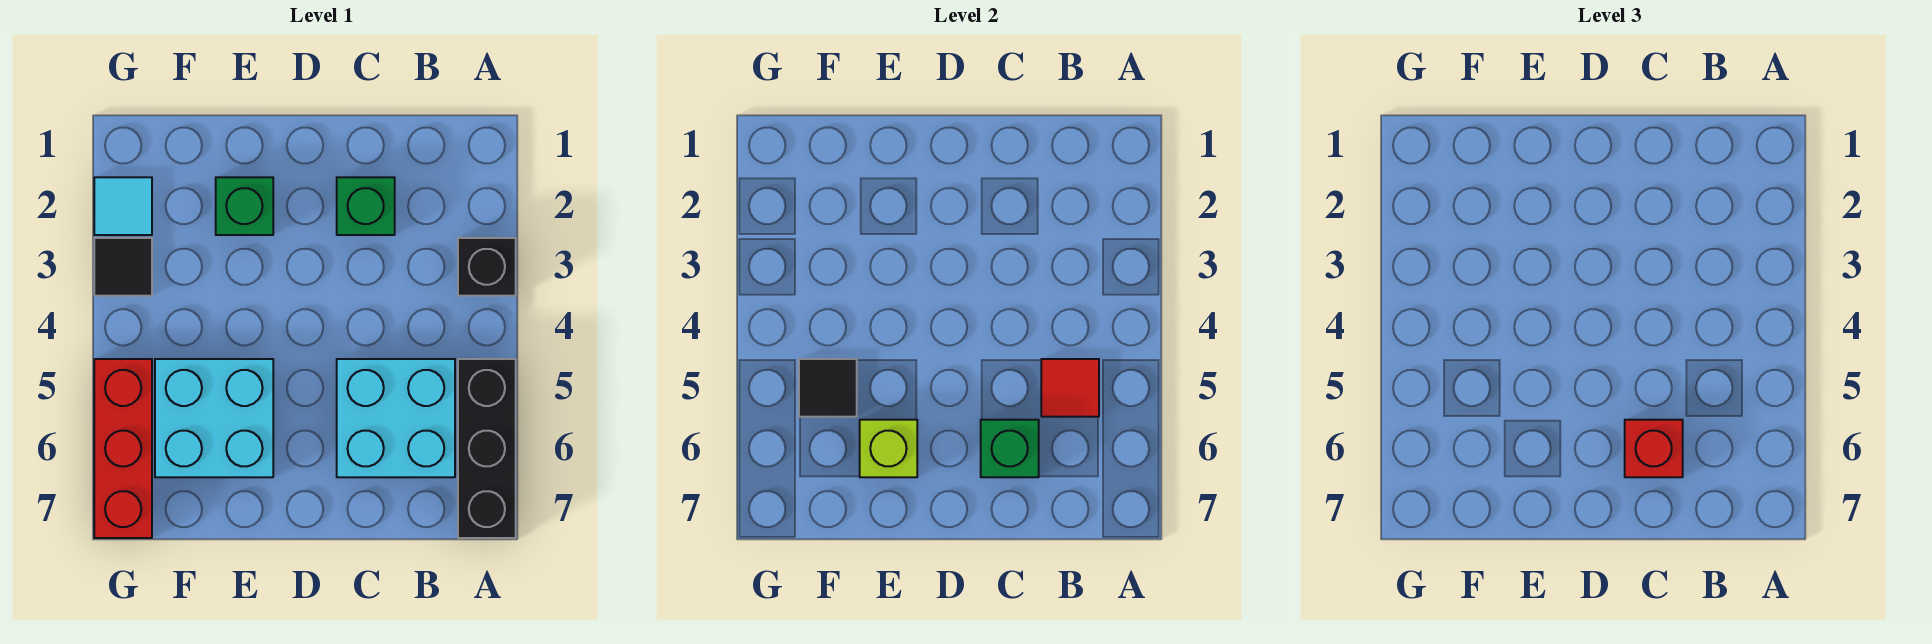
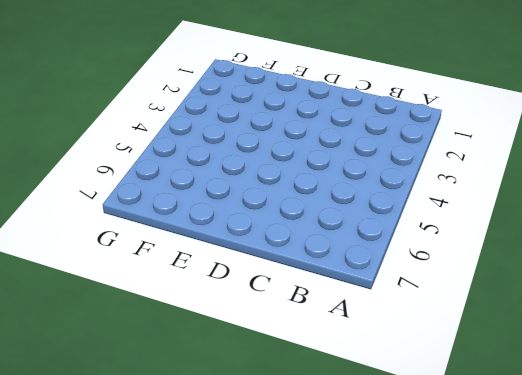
none -> black brick A3 level 1
none -> black brick A5:A7 level 1
none -> cyan brick B5:C6 level 1

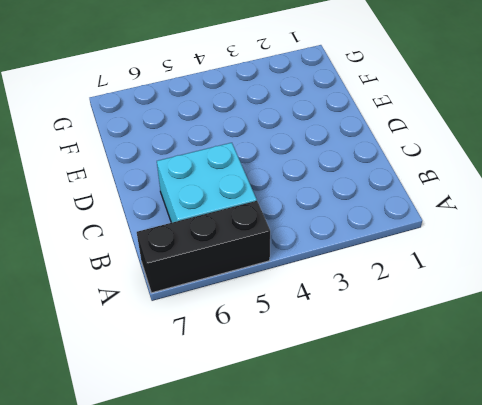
none -> black brick A3 level 1
none -> green brick C2 level 1
none -> green brick E2 level 1

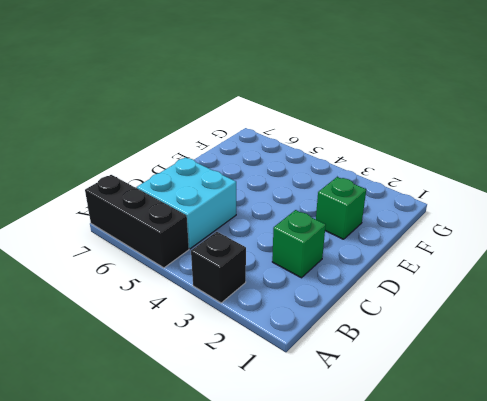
none -> cyan brick E5:F6 level 1
none -> cyan tile G2 level 1
none -> black tile G3 level 1

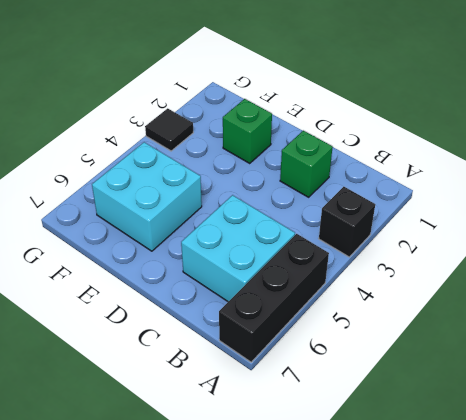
none -> cyan tile G2 level 1
none -> red brick G5:G7 level 1
none -> red tile B5 level 2

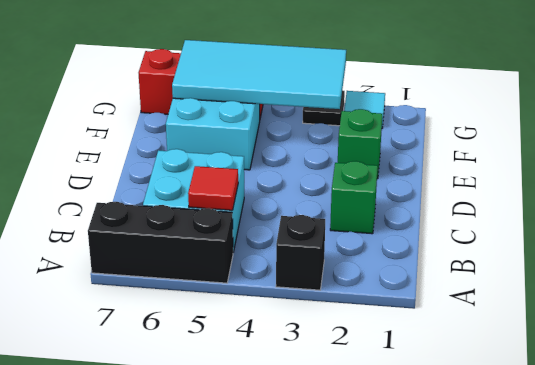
cyan tile F3:G6 level 2 -> black tile F5 level 2
none -> green brick C6 level 2
none -> lime brick E6 level 2
none -> red brick C6 level 3

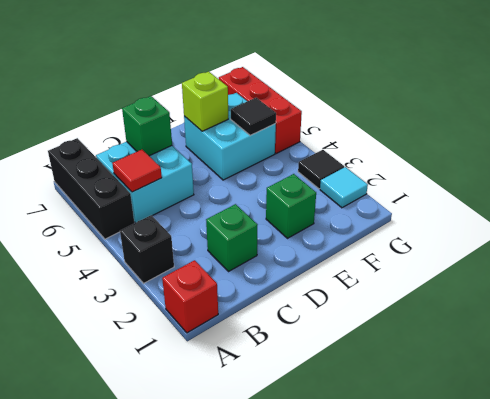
red brick A1 level 1 -> red brick C6 level 3

